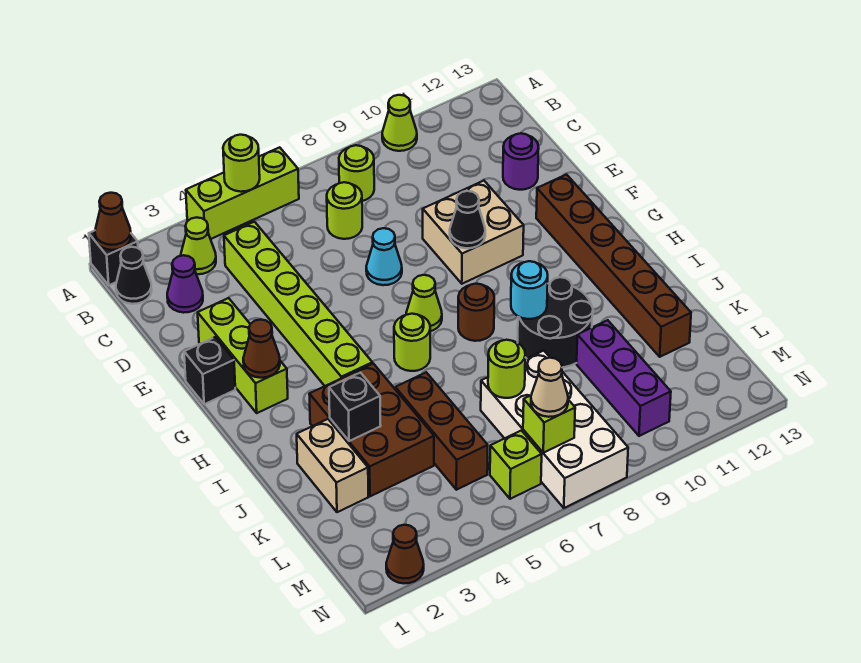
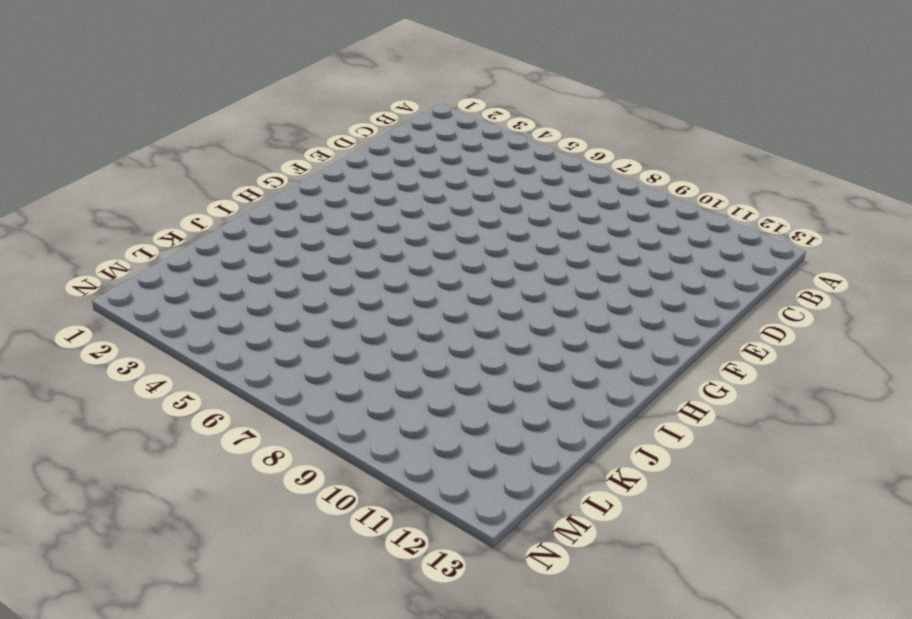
none -> black brick A1 level 1
none -> lime brick A4:A6 level 1
none -> lime cone A10 level 1
none -> black cone B1 level 1

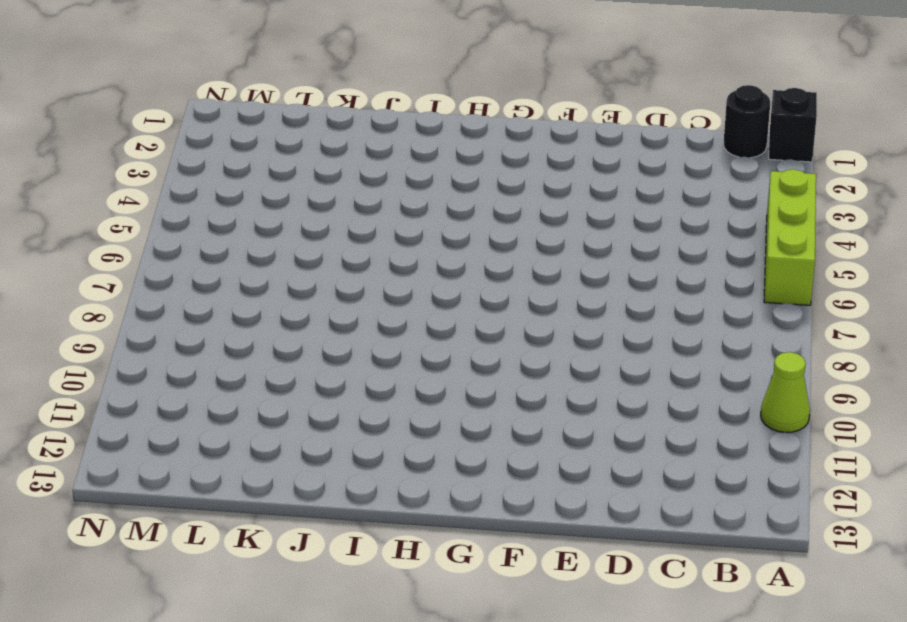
black round brick B1 level 1 -> black cone B1 level 1
none -> lime cone B3 level 1
none -> lime round brick B8 level 1
none -> purple cone C2 level 1
none -> lime brick C4:H4 level 1

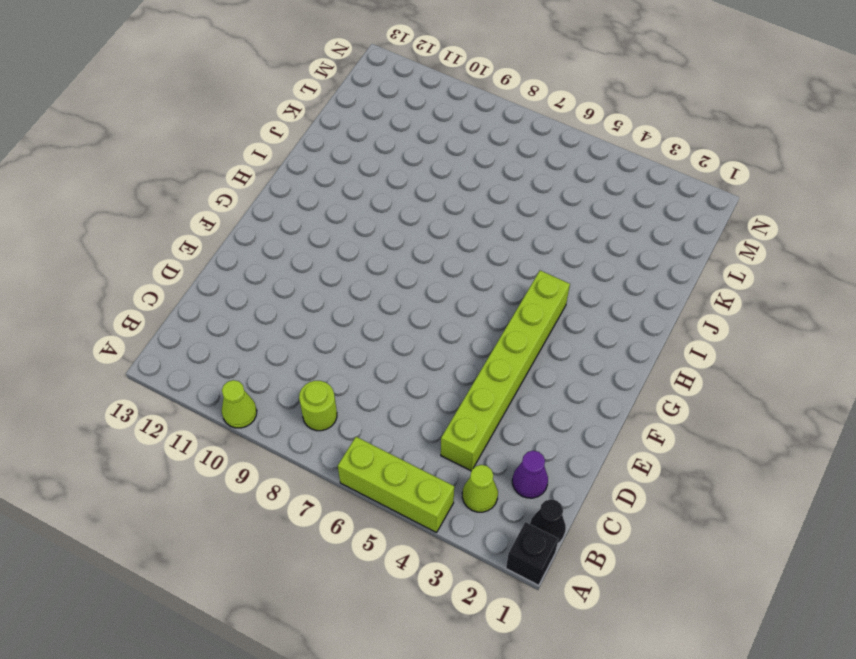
none -> lime round brick C7 level 1
none -> purple round brick D12 level 1
none -> lime brick E2:G2 level 1
none -> cyan cone E7 level 1

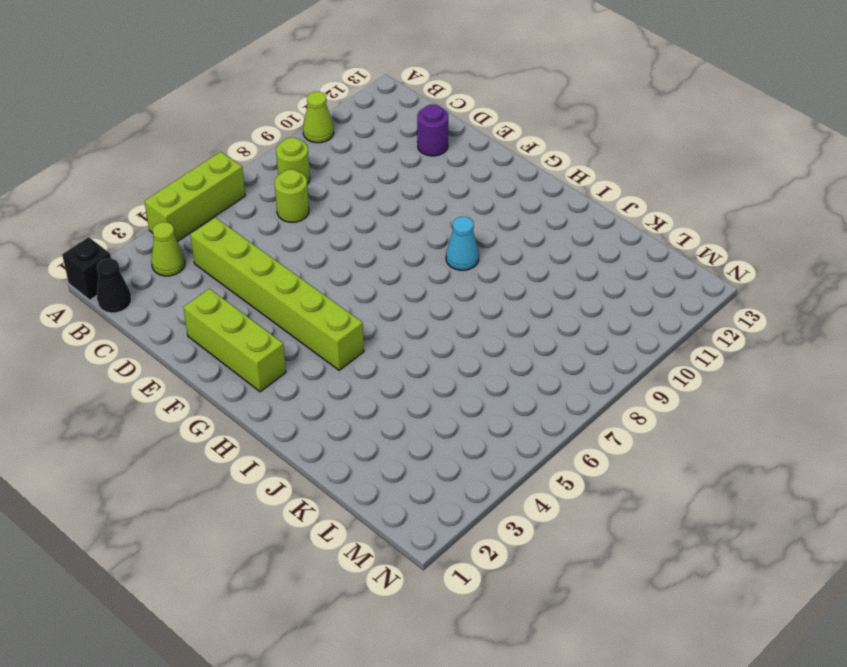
cyan cone H9 level 1 -> cyan cone E7 level 1
none -> purple cone C2 level 1
none -> tan brick E9:F10 level 1
none -> black brick F1 level 1
none -> brown brick F12:K12 level 1

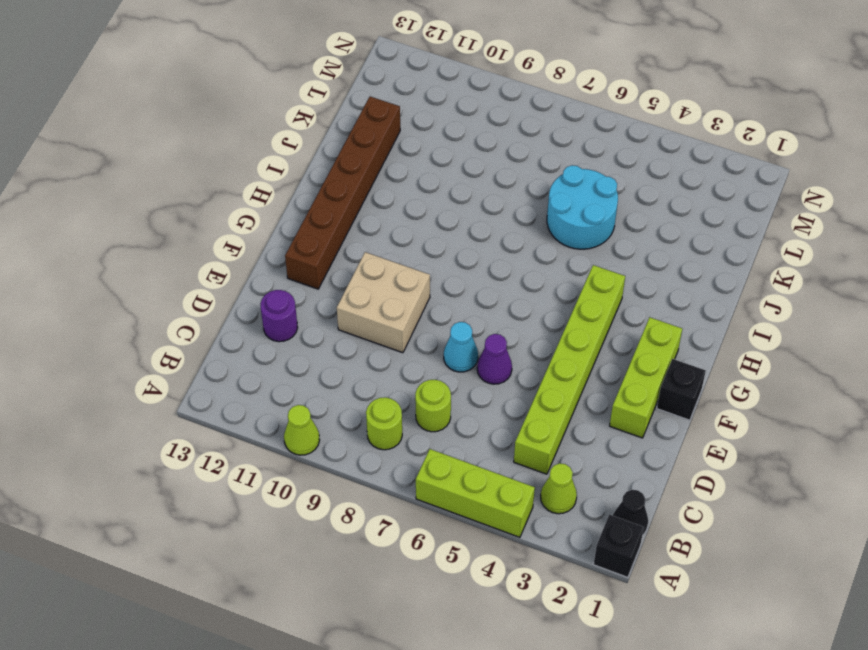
purple cone E6 level 1 -> purple cone C2 level 1
cyan round brick J5:K6 level 1 -> brown brick J5:L5 level 1
none -> lime cone G7 level 1
none -> lime round brick H6 level 1
none -> brown round brick H8 level 1
none -> brown brick I3:K4 level 1

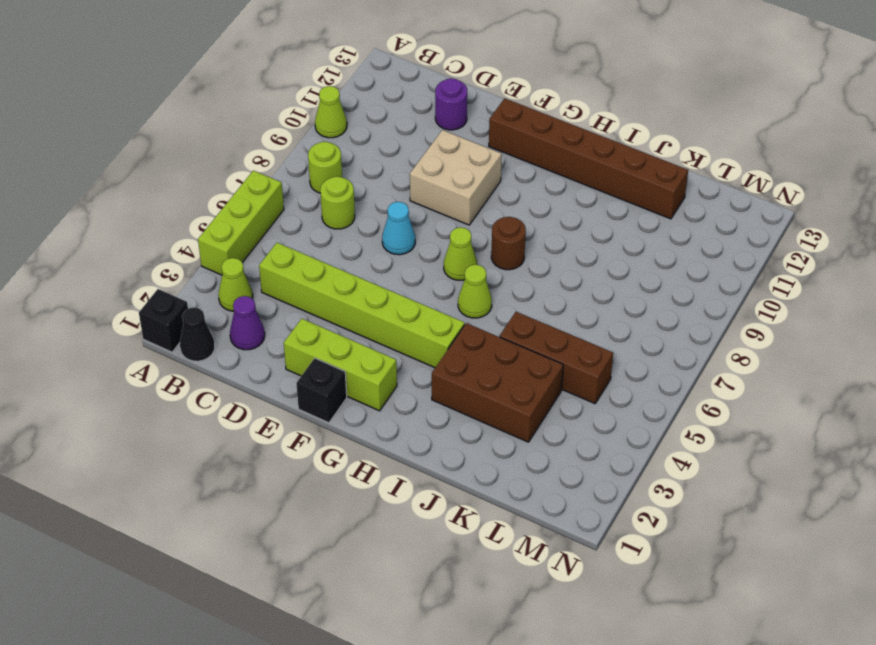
lime cone H6 level 1 -> lime round brick H6 level 1
none -> black round brick I9:J10 level 1
none -> tan brick J2:K2 level 1
none -> white brick K7:N8 level 1
none -> purple brick K10:M10 level 1

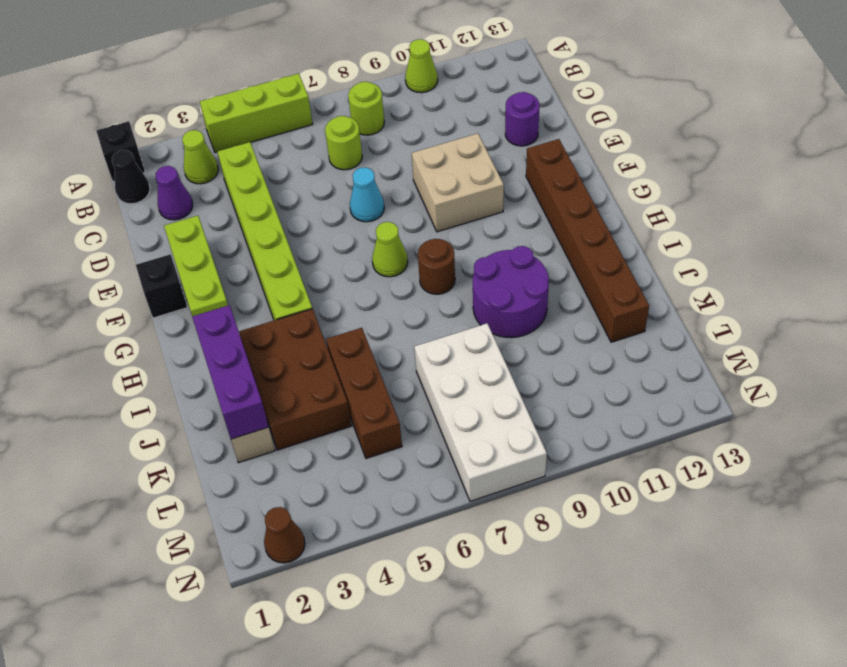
purple brick I2:K2 level 2 -> purple brick K10:M10 level 1
purple round brick I9:J10 level 1 -> black round brick I9:J10 level 1
none -> lime round brick H6 level 1
none -> lime brick M6 level 1
none -> brown cone A1 level 2
none -> lime round brick A5 level 2

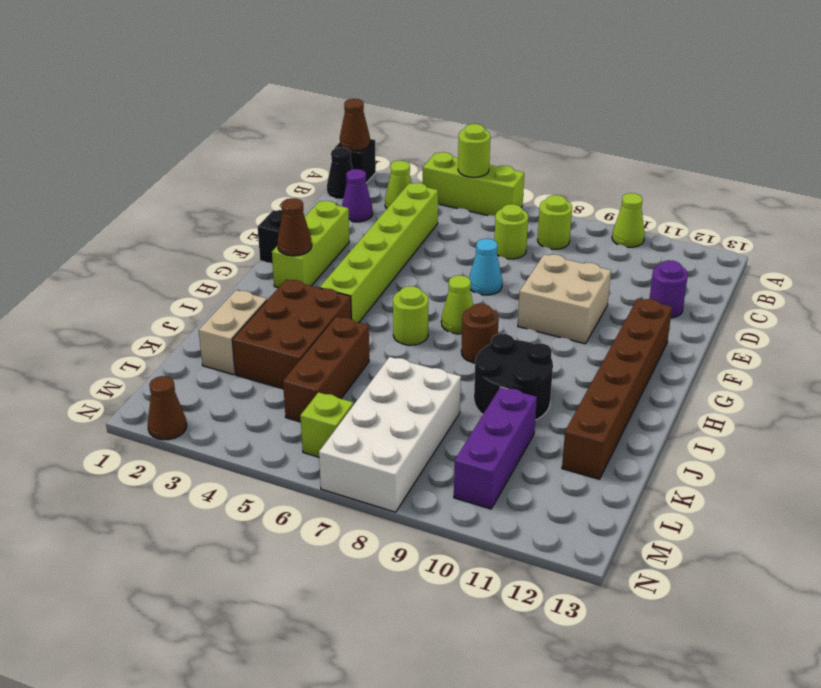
none -> black cone F9 level 2
none -> cyan round brick I9 level 2
none -> black brick J3 level 2
none -> lime round brick K7 level 2

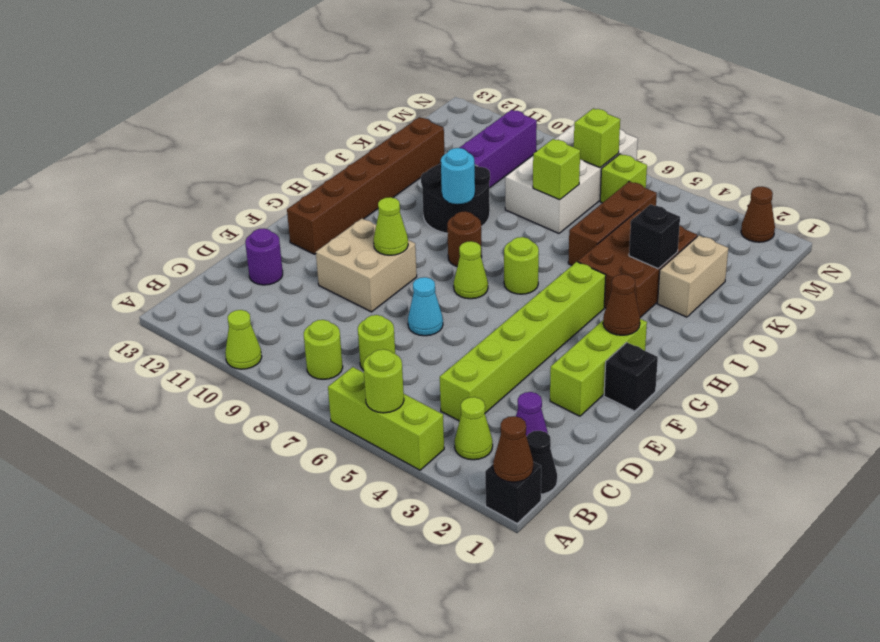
lime cone F9 level 2 -> black cone F9 level 2
lime brick K7 level 2 -> lime round brick K7 level 2
none -> tan cone M7 level 3

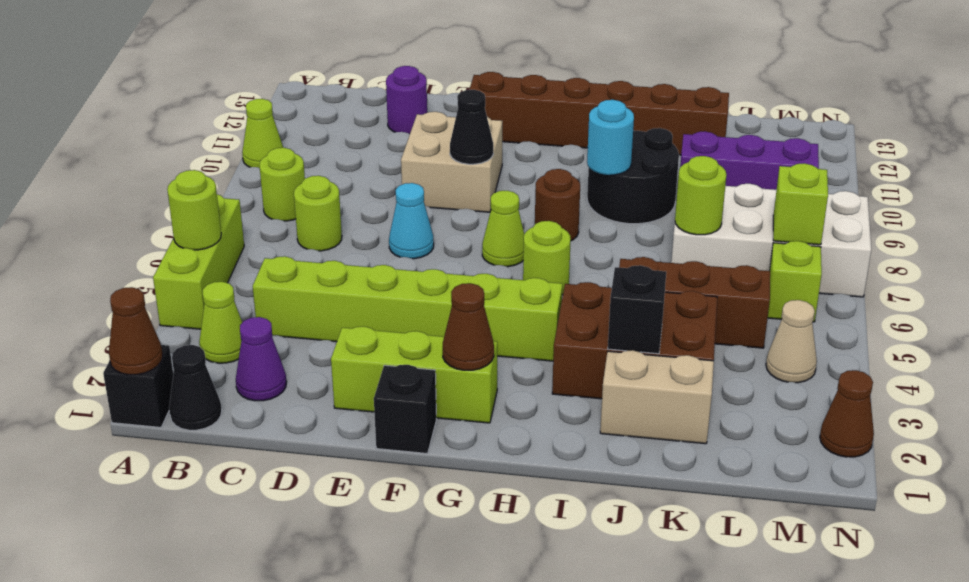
tan cone M4 level 1 -> tan cone M7 level 3

